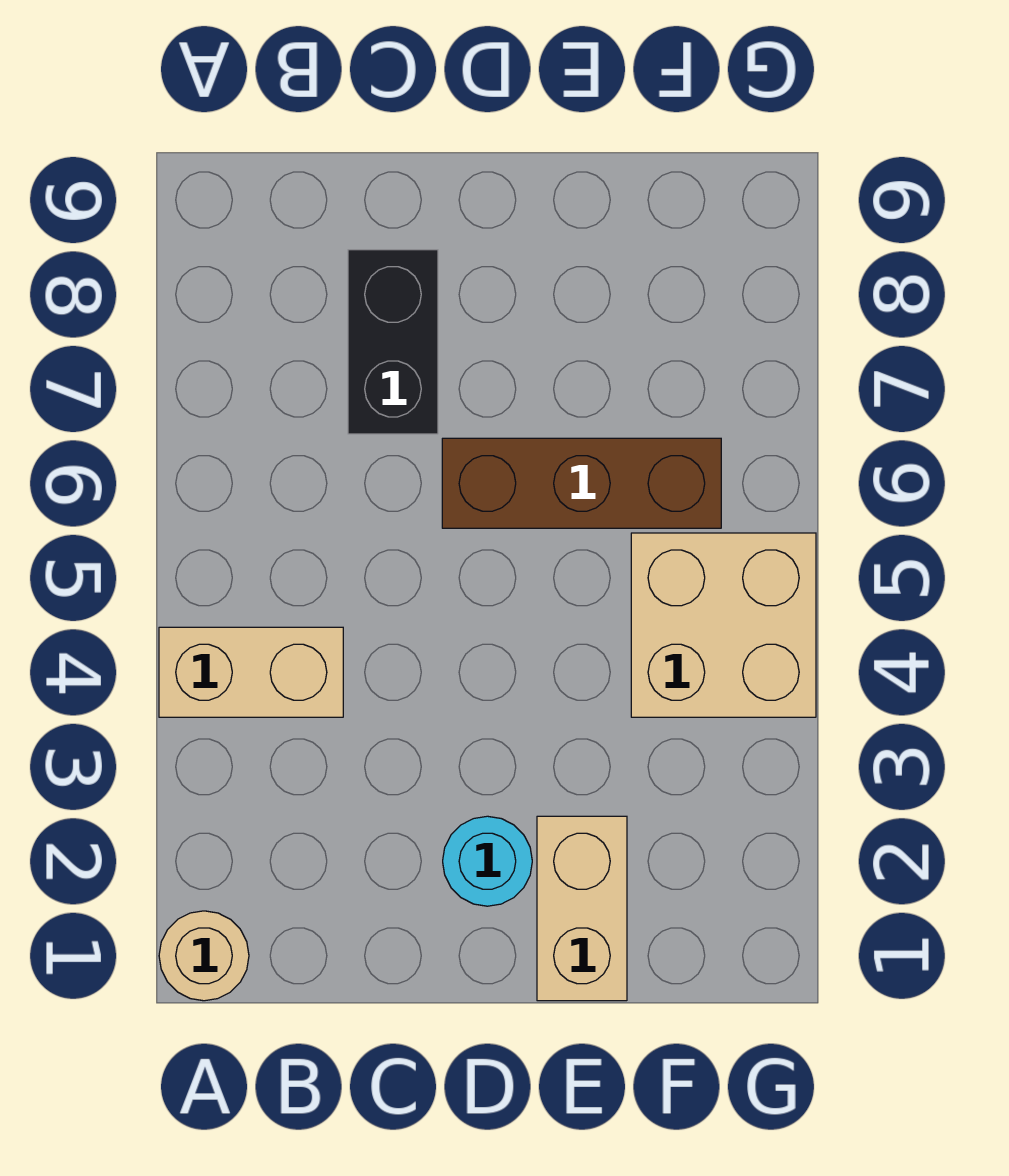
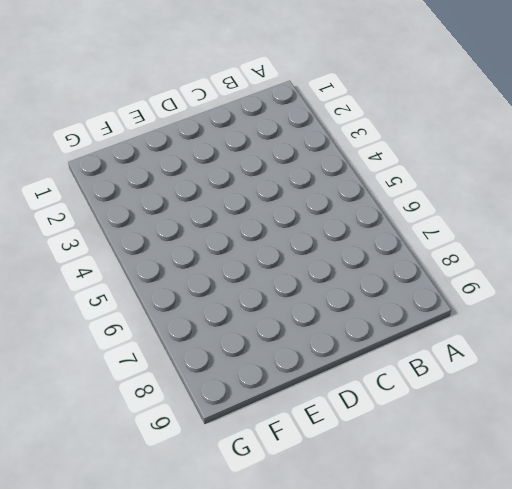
none -> tan round brick A1 level 1
none -> tan brick A4:B4 level 1

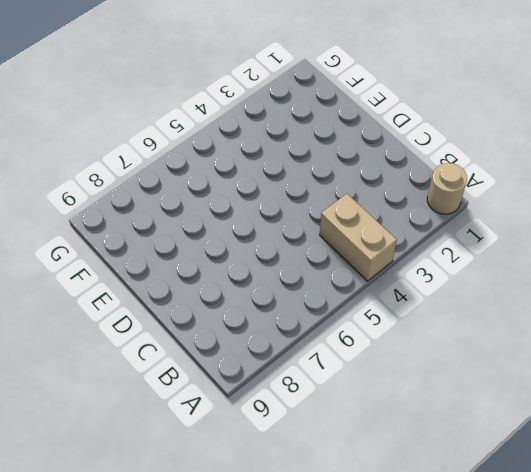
none -> black brick C7:C8 level 1
none -> cyan round brick D2 level 1

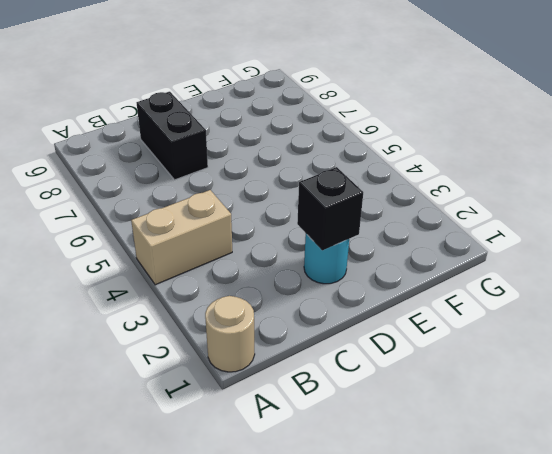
black brick D2 level 2 -> none
none -> brown brick D6:F6 level 1
none -> tan brick E1:E2 level 1

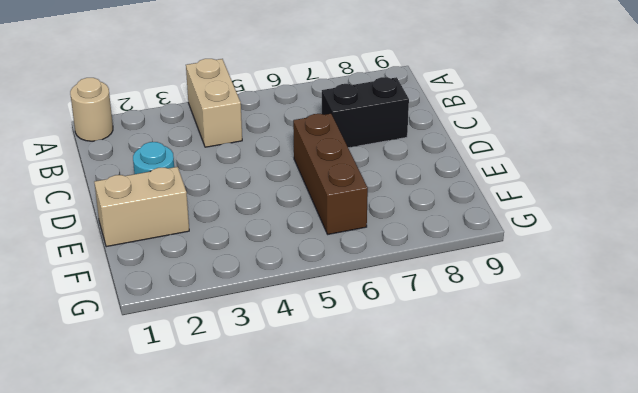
none -> tan brick F4:G5 level 1

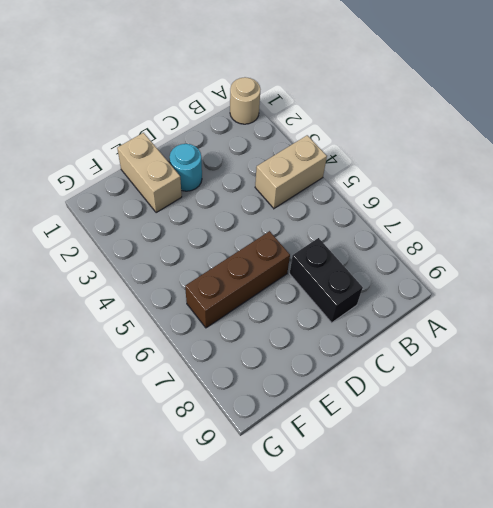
none -> tan brick F4:G5 level 1

